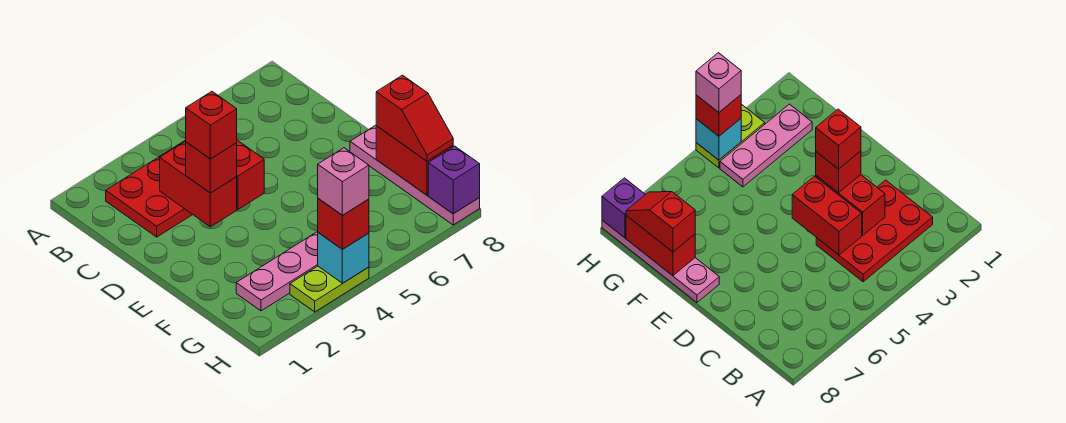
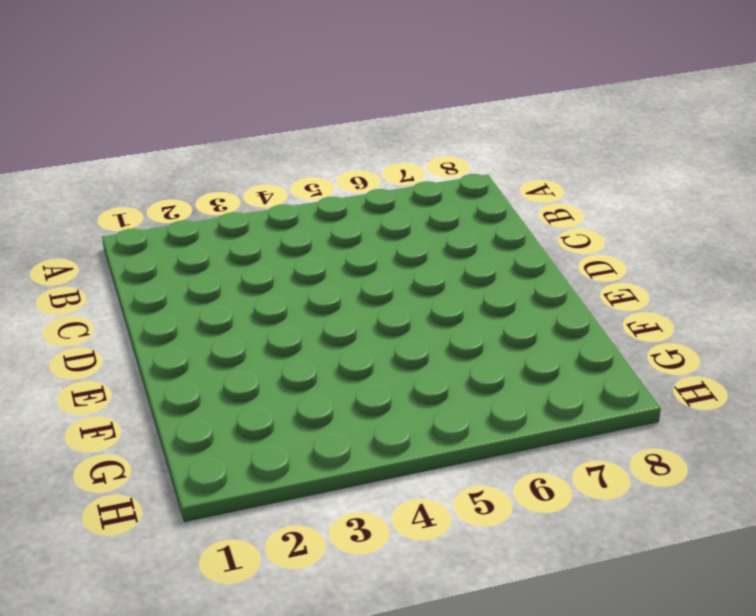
none -> red plate B2:C4 level 1
none -> pink plate E8:H8 level 1
none -> pink plate G2:G4 level 1

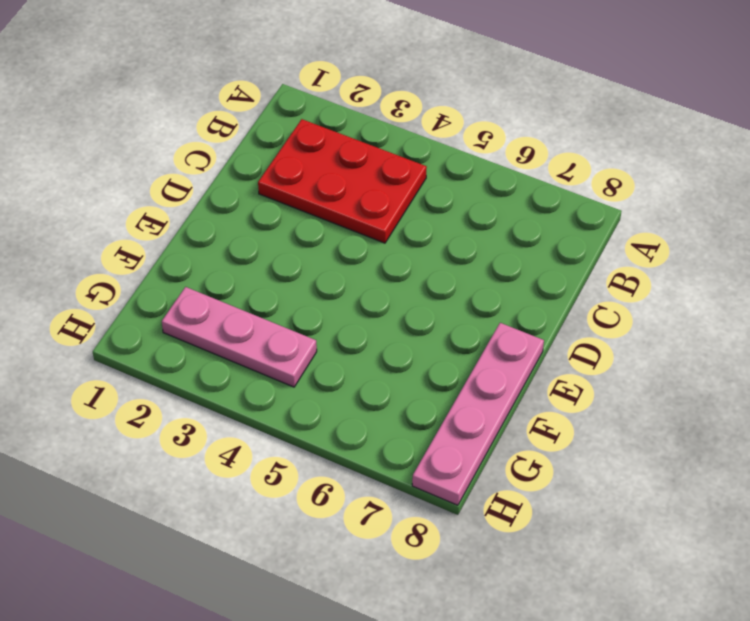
none -> lime plate H3:H4 level 1
none -> red brick C3:D3 level 2
none -> red brick C4:D4 level 2

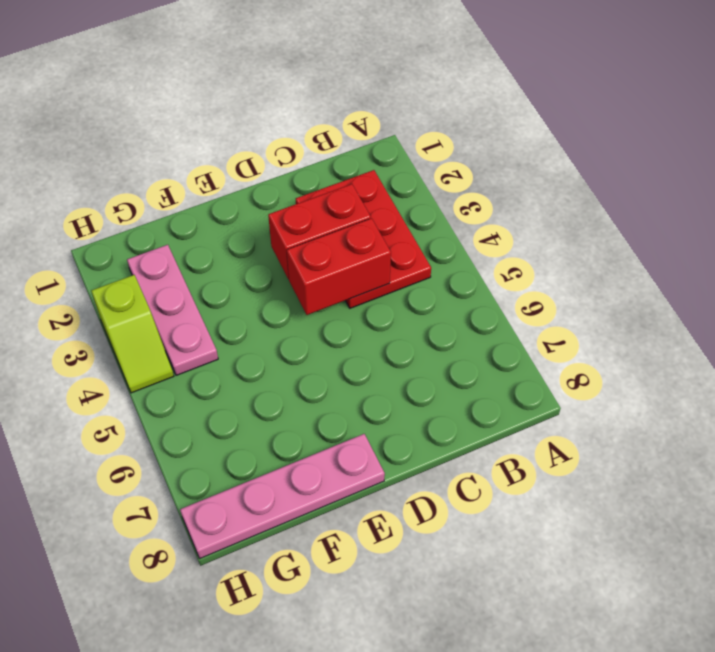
lime slope H3:H4 level 1 top 3 -> lime plate H3:H4 level 1
none -> red brick F8:G8 level 2
none -> cyan brick H4 level 2
none -> purple brick H8 level 2

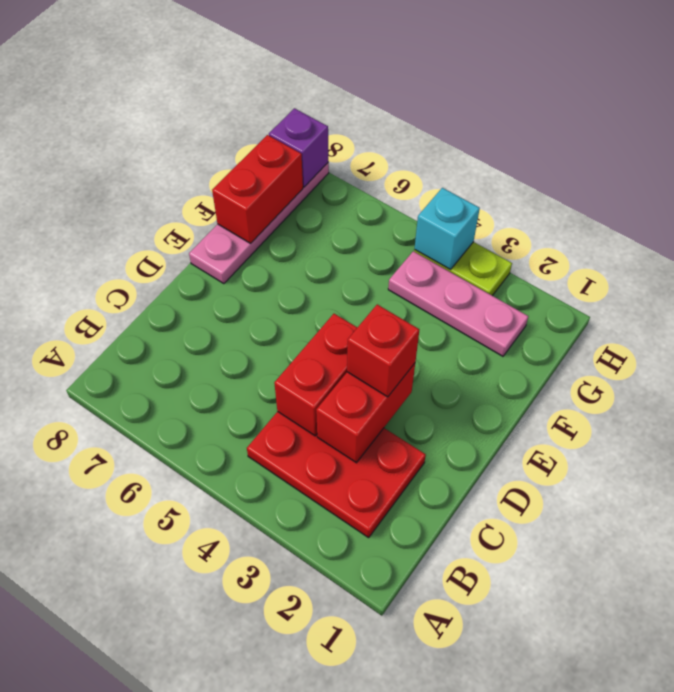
none -> red slope F8:G8 level 3 top F
none -> red brick H4 level 3
none -> red brick D3 level 4

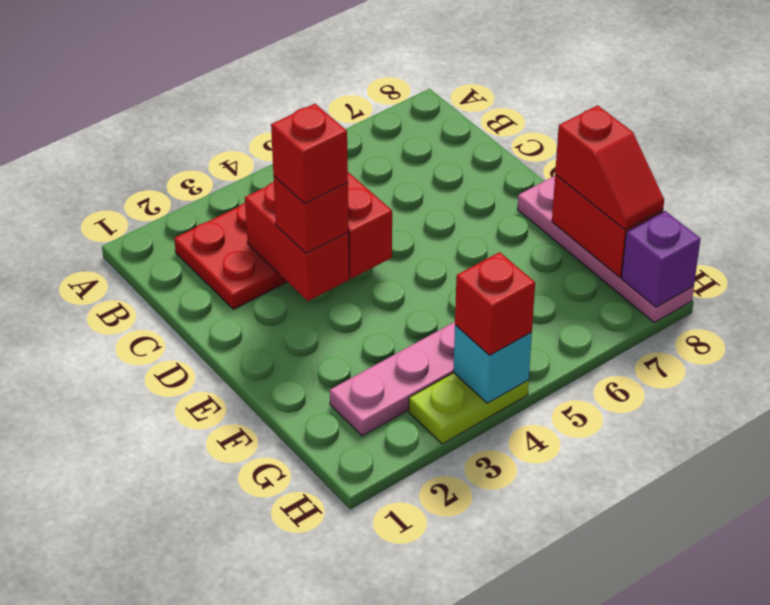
none -> pink brick H4 level 4

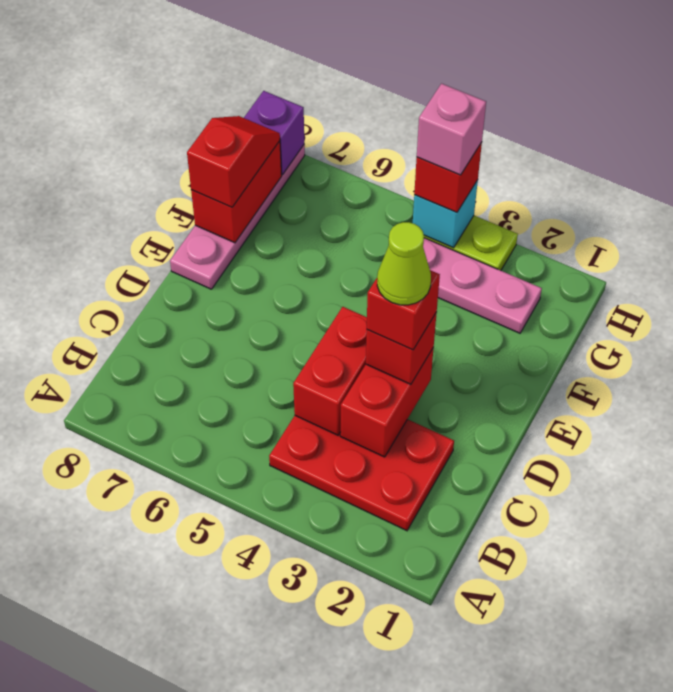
lime cone D3 level 5 -> none

